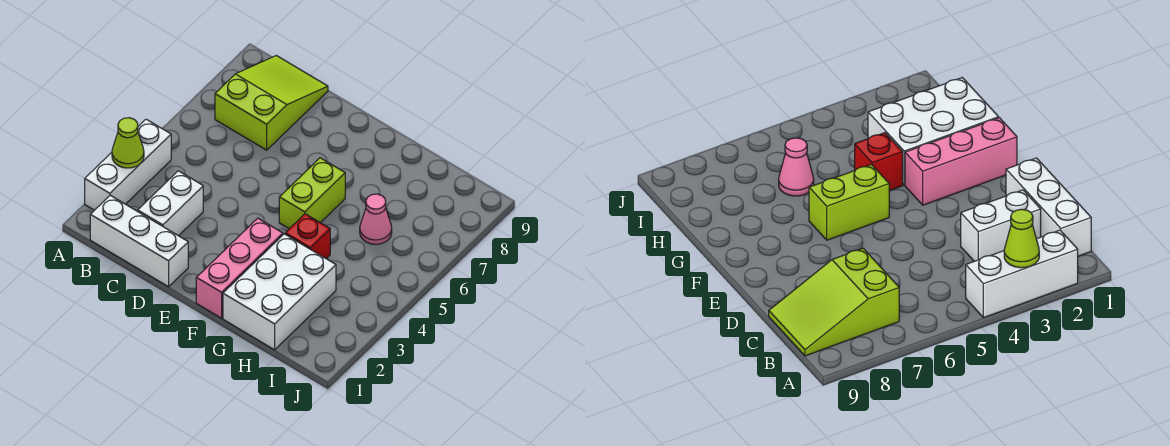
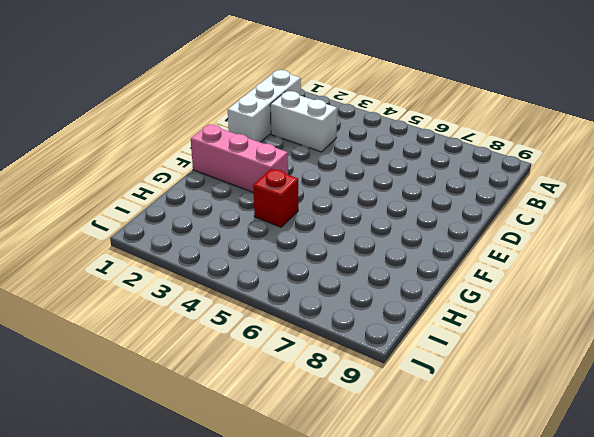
none -> white brick A2:A4 level 1
none -> lime slope B7:C9 level 1 top 7

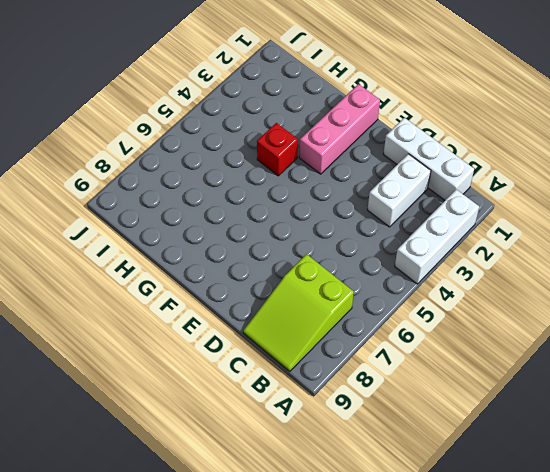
none -> lime brick F5:F6 level 1
none -> white brick G1:H3 level 1

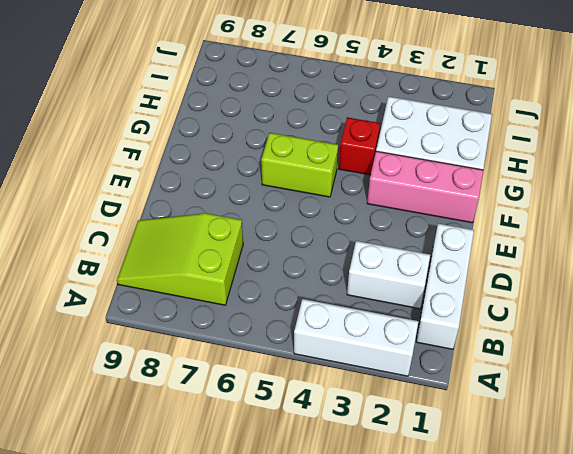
none -> pink cone H6 level 1
none -> lime cone A3 level 2

